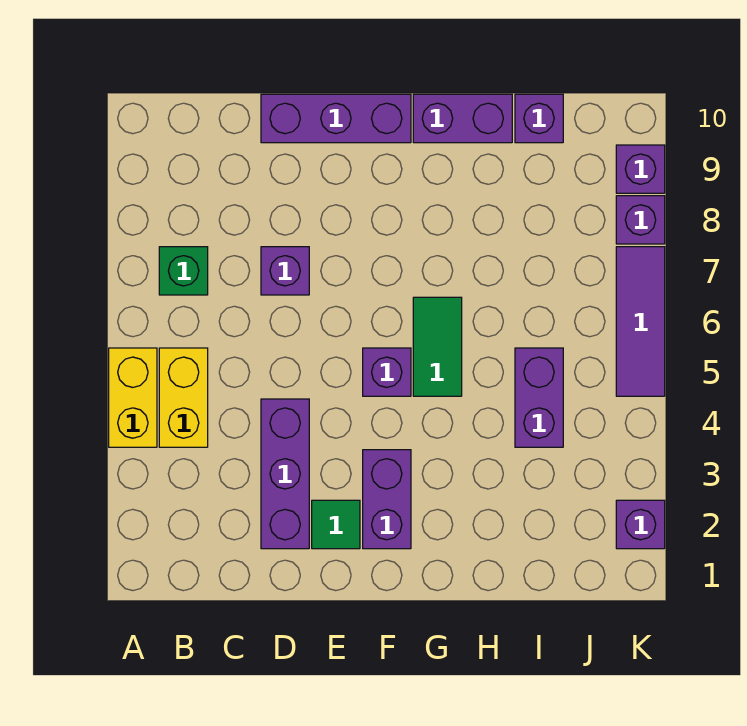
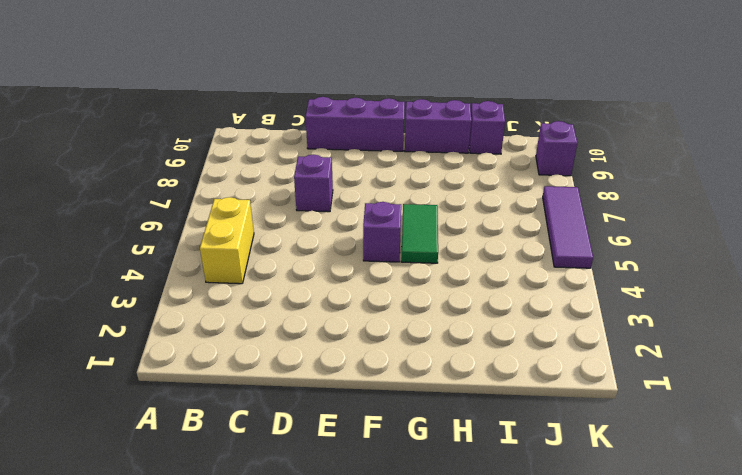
none -> yellow brick A4:A5 level 1
none -> green brick B7 level 1
none -> purple brick D2:D4 level 1

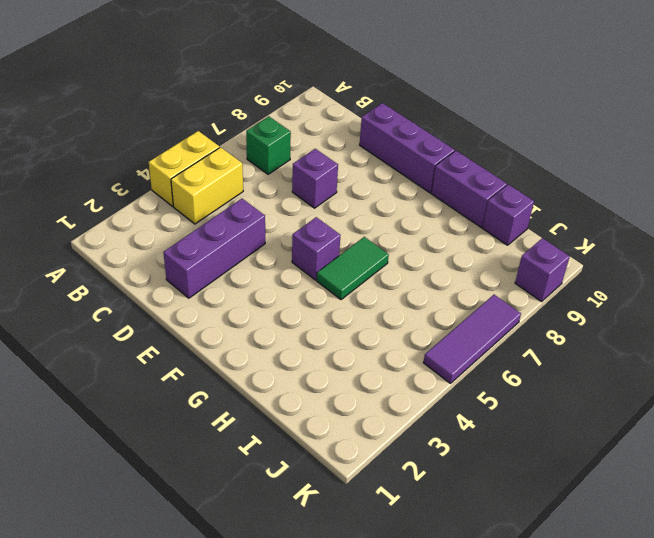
none -> green tile E2 level 1
none -> purple brick F2:F3 level 1
none -> purple brick I4:I5 level 1

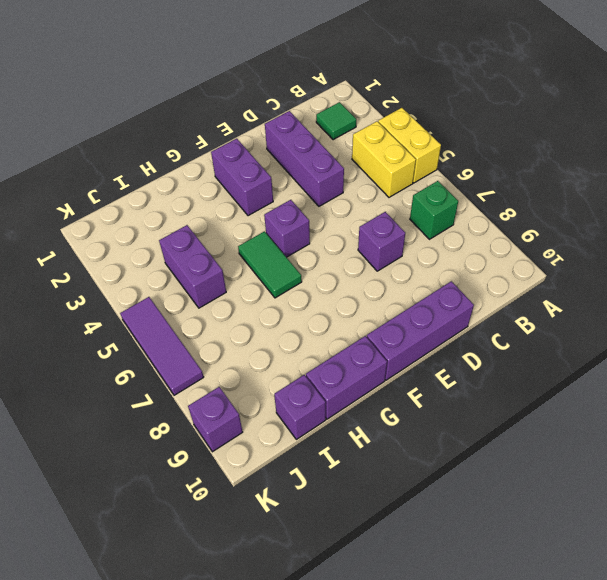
green tile B2 level 1 -> green tile E2 level 1
none -> purple brick K2 level 1
none -> purple brick K8 level 1

